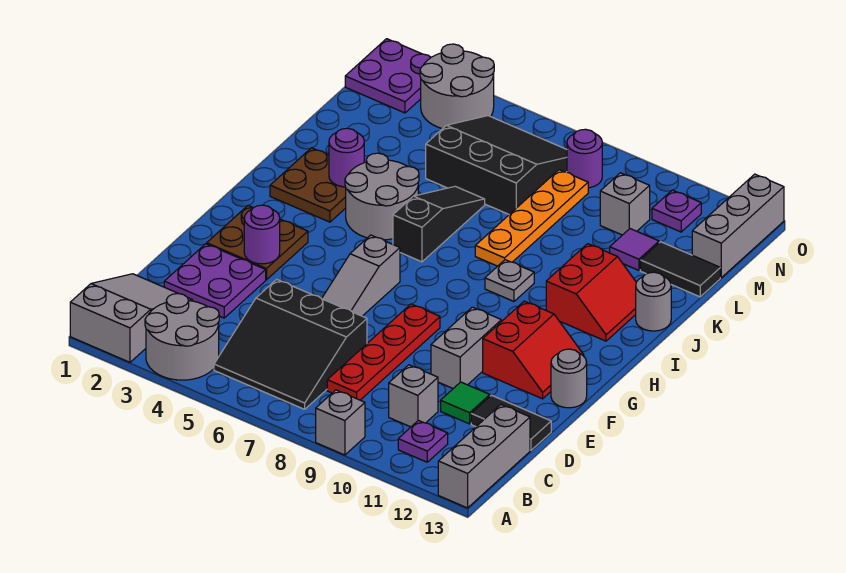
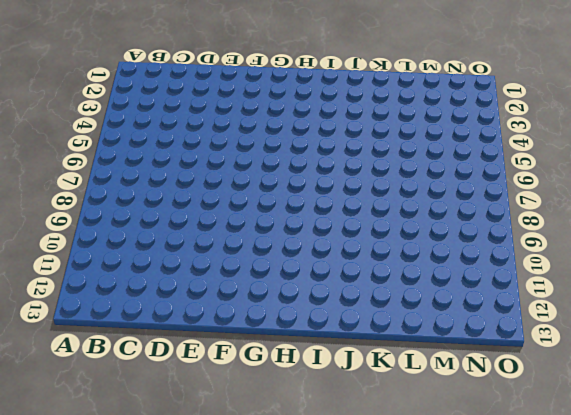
none -> grey slope A1:C2 level 1 top A
none -> grey round brick A3:B4 level 1
none -> grey brick A9 level 1
none -> grey brick A13:C13 level 1

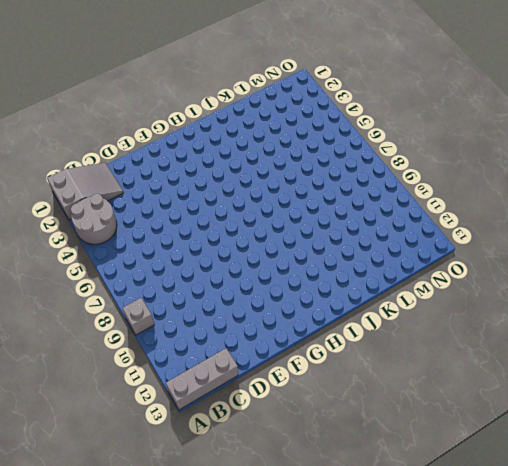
none -> black slope B5:D7 level 1 top D
none -> purple plate B11 level 1
none -> red plate C8:F8 level 1
none -> grey brick C10 level 1

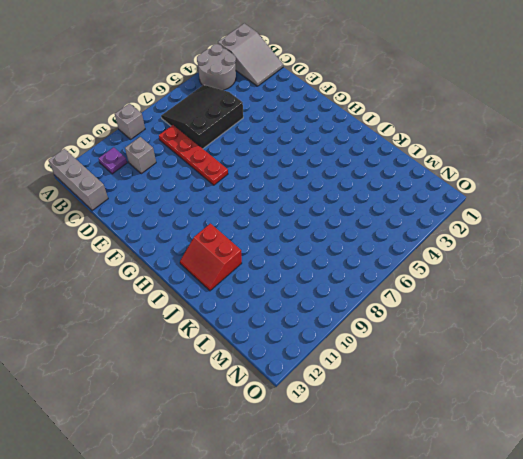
none -> purple plate D2:E3 level 1
none -> green tile D11 level 1
none -> black tile D12:D13 level 1
none -> grey slope E6:G6 level 1 top G

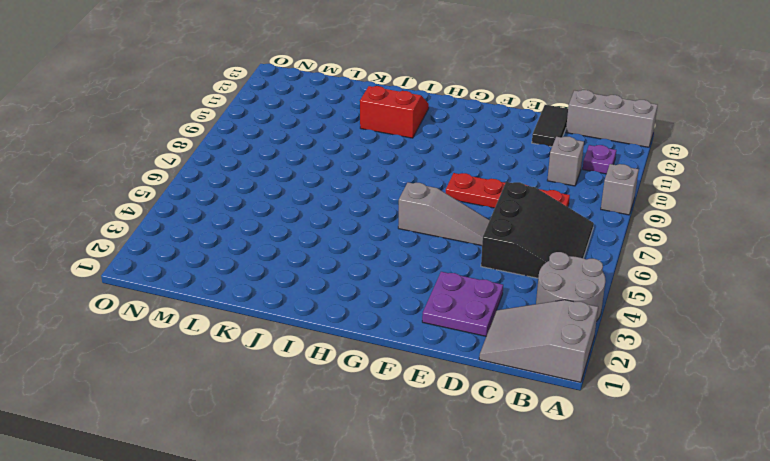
none -> green tile D11 level 1
none -> grey brick E10:F10 level 1
none -> brown plate F2:G3 level 1
none -> red slope F11:G12 level 1 top 11

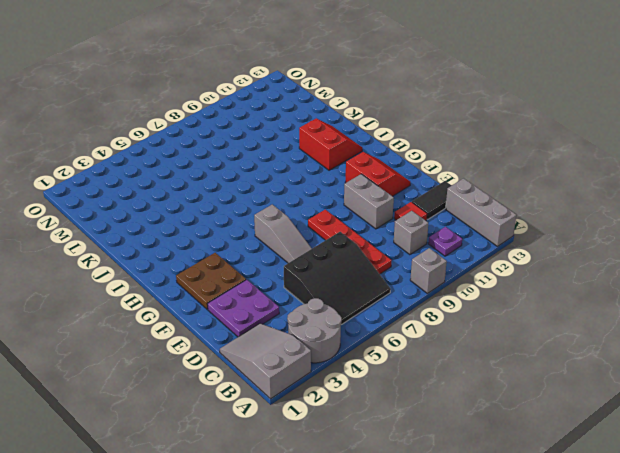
red tile D11 level 1 -> green tile D11 level 1
none -> grey round brick F13 level 1
none -> brown plate I2:J3 level 1
none -> grey round brick I4:J5 level 1
none -> black slope I6:K6 level 1 top I

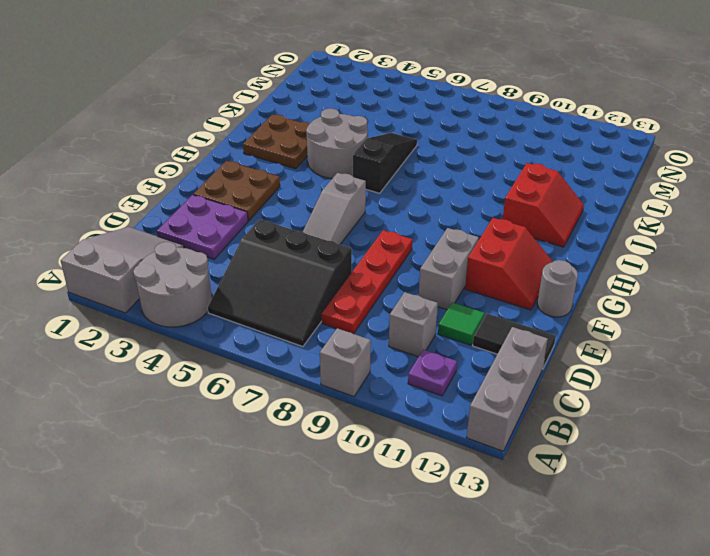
none -> grey plate I9 level 1
none -> orange plate J8:M8 level 1
none -> grey round brick J13 level 1
none -> black slope L5:N7 level 1 top L

